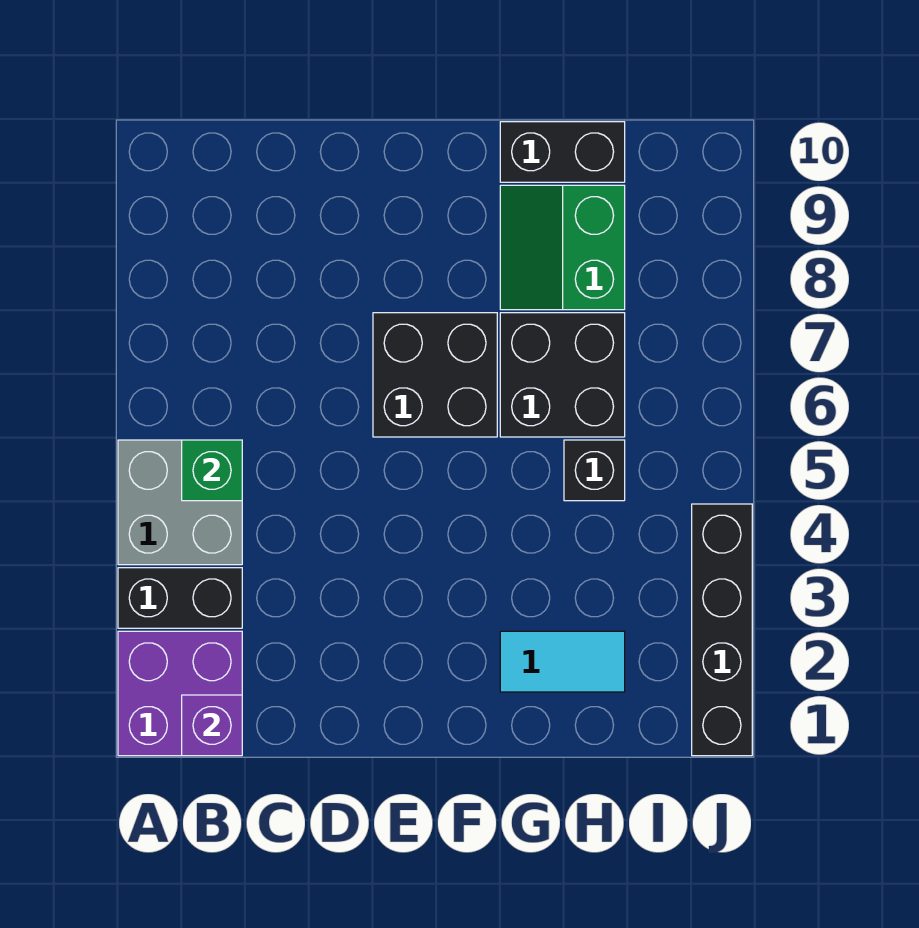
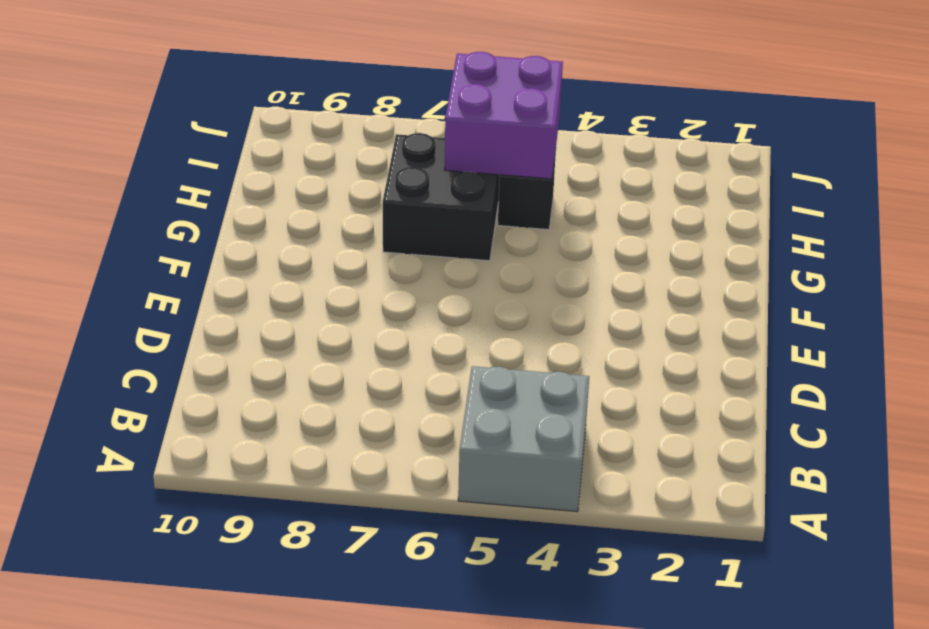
purple brick H5:I6 level 2 -> purple brick A1:B2 level 1
none -> black brick A3:B3 level 1
none -> black brick E6:F7 level 1
none -> cyan tile G2:H2 level 1

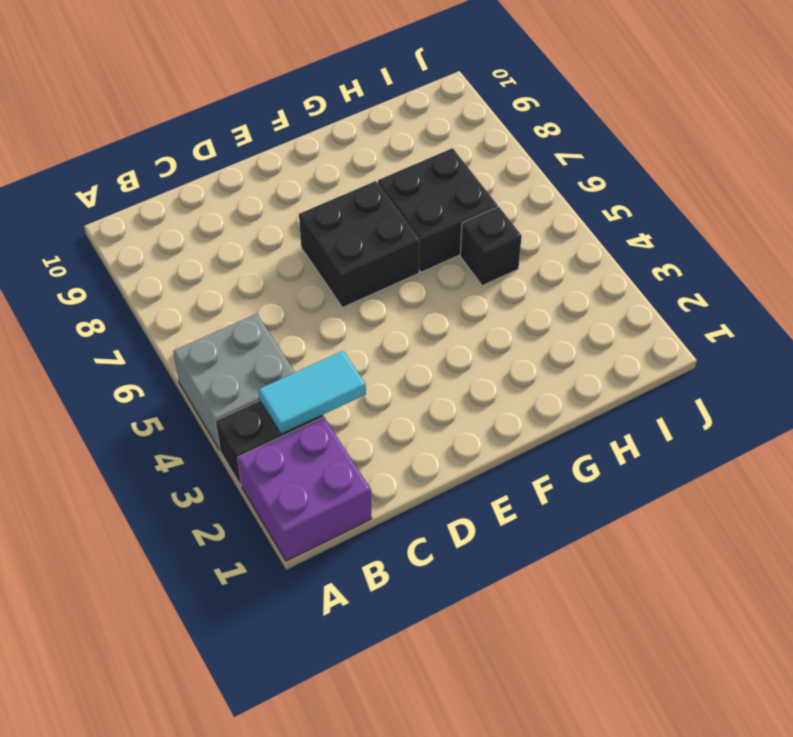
cyan tile B3:C3 level 2 -> cyan tile G2:H2 level 1
none -> green slope G8:H9 level 1 top H
none -> black brick G10:H10 level 1
none -> black brick J1:J4 level 1

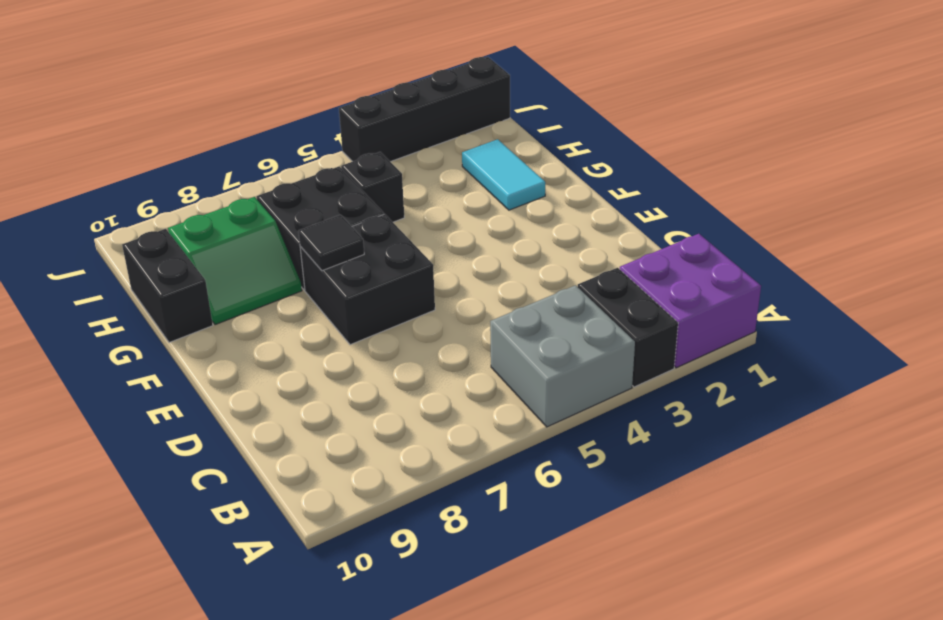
black tile F7 level 2 -> none
none -> purple brick B1 level 2
none -> green brick B5 level 2

